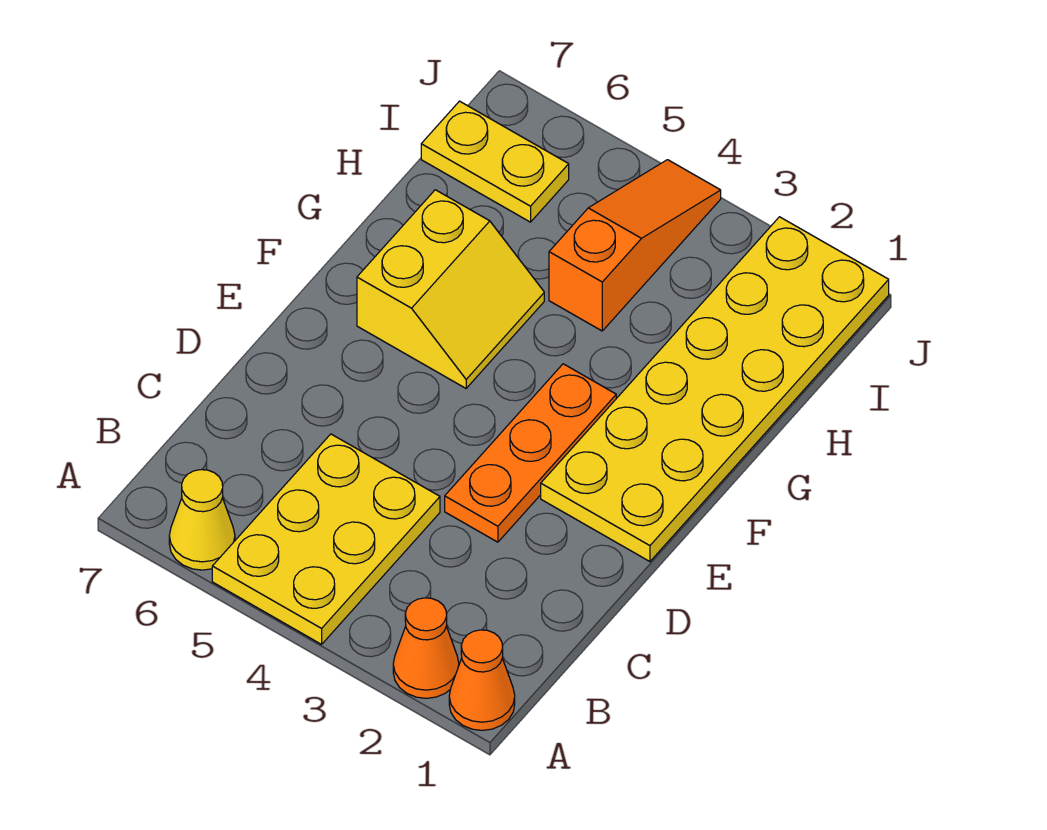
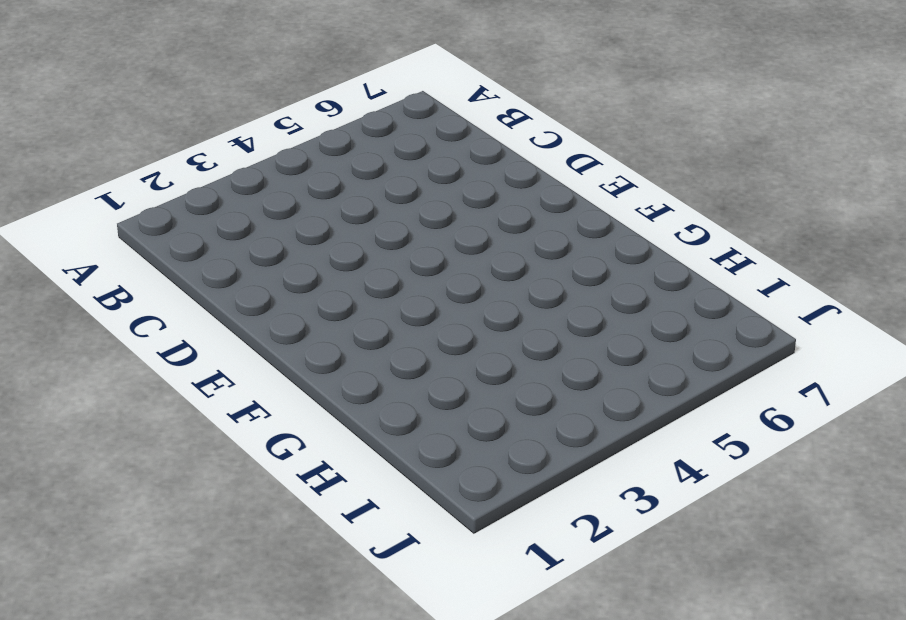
none -> orange cone A1 level 1
none -> orange cone A2 level 1

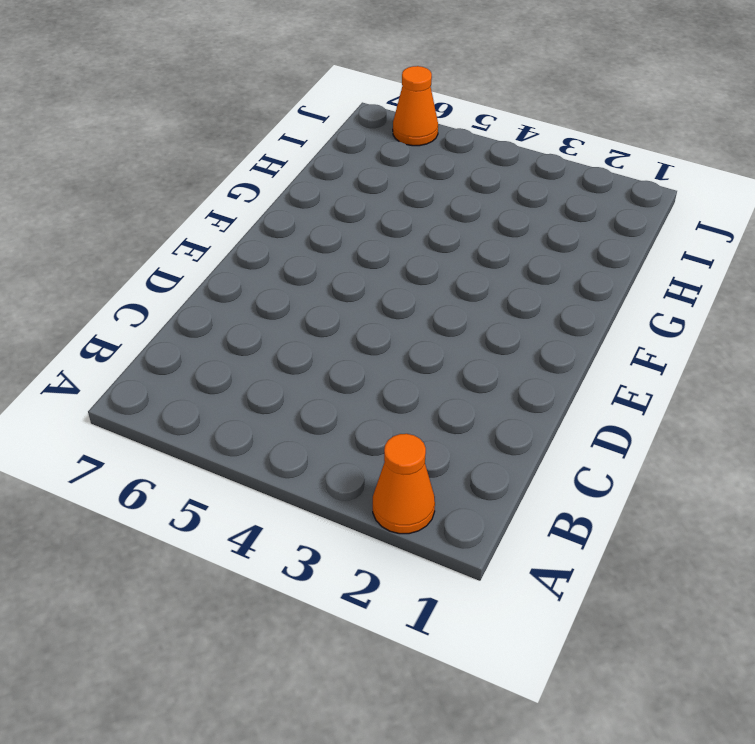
orange cone J6 level 1 -> orange cone A1 level 1
none -> yellow plate A4:C5 level 1
none -> yellow cone A6 level 1

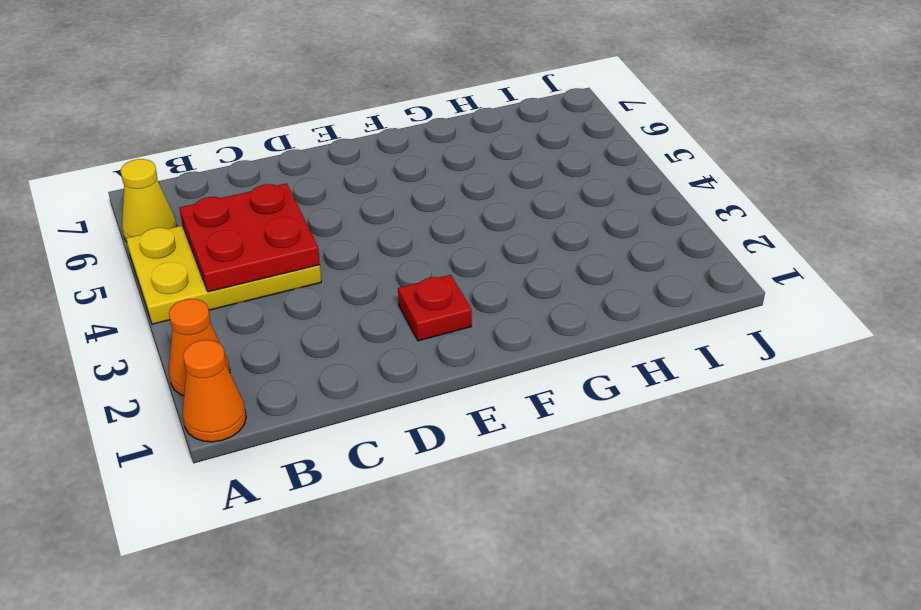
red plate B4:C5 level 2 -> none
red plate E2 level 1 -> yellow plate E1:J2 level 1
none -> orange plate D3:F3 level 1
none -> yellow slope F5:G6 level 1 top 6

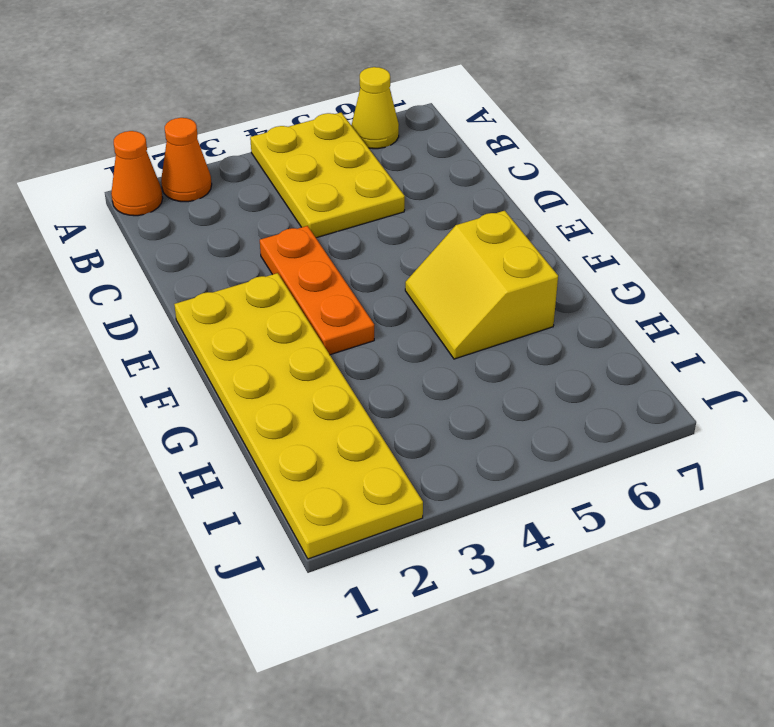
none -> orange slope H4:J4 level 1 top H
none -> yellow plate I6:I7 level 1

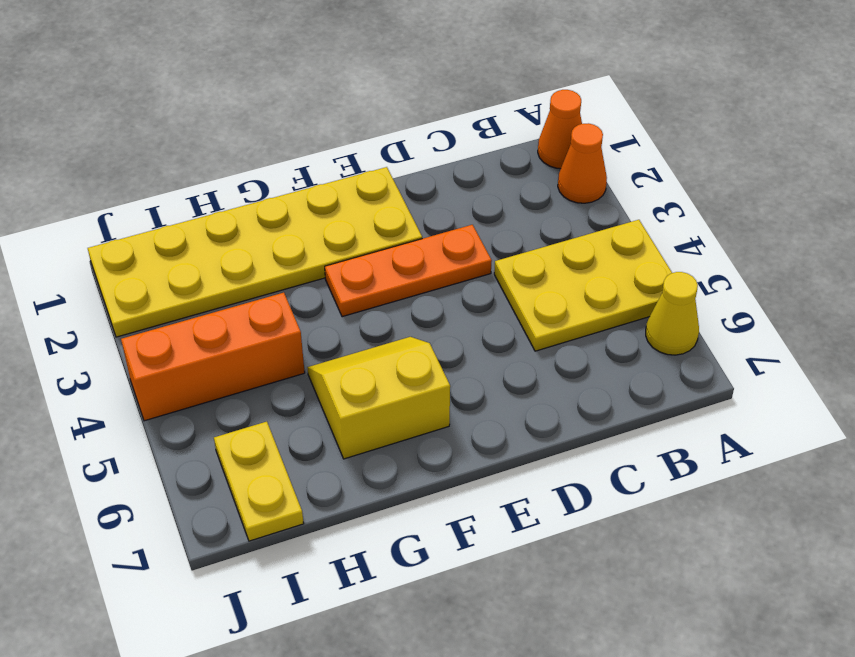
orange brick H4:J4 level 1 -> orange slope H4:J4 level 1 top H

